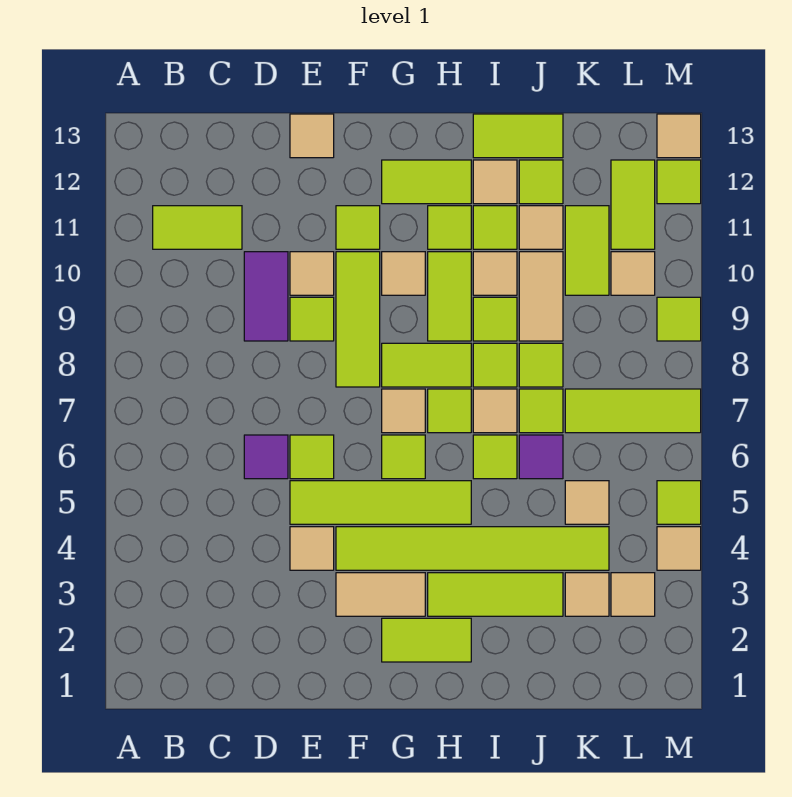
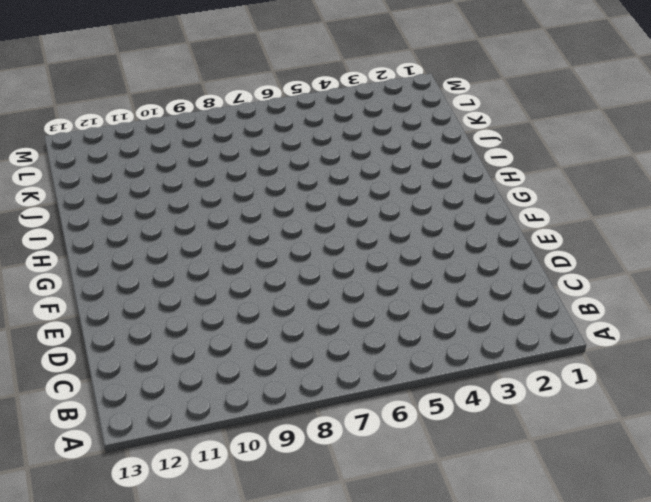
none -> lime tile B11:C11 level 1
none -> purple tile D6 level 1
none -> purple tile D9:D10 level 1
none -> tan tile E4 level 1

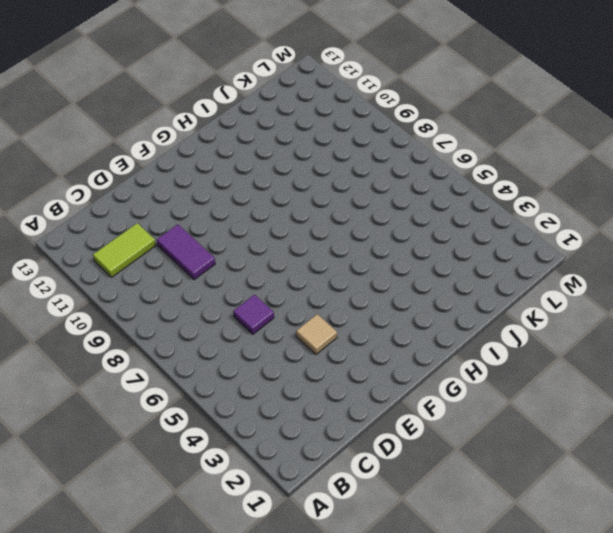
none -> lime tile E5:H5 level 1
none -> lime tile E6 level 1
none -> lime tile E9 level 1
none -> tan tile E10 level 1

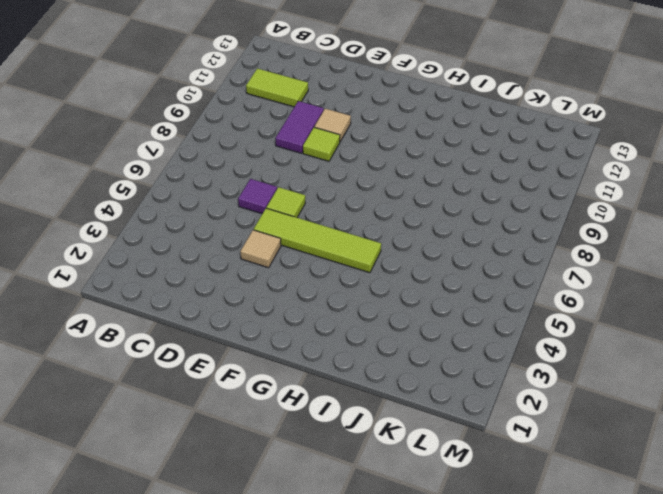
none -> tan tile E13 level 1
none -> tan tile F3:G3 level 1
none -> lime tile F4:K4 level 1
none -> lime tile F8:F10 level 1

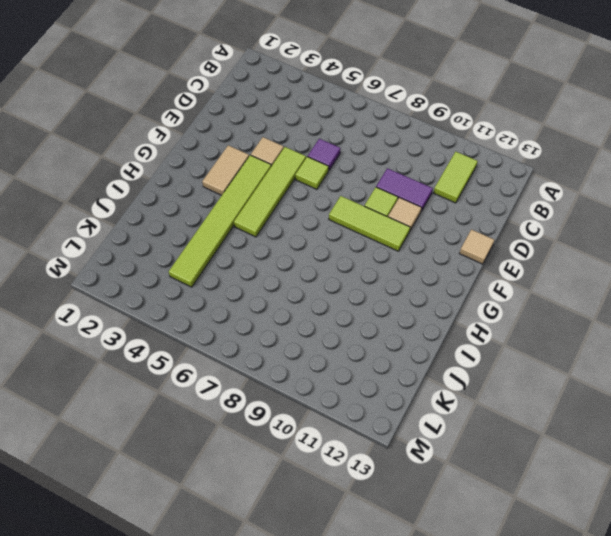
none -> lime tile F11 level 1
none -> lime tile G2:H2 level 1
none -> lime tile G6 level 1
none -> tan tile G7 level 1

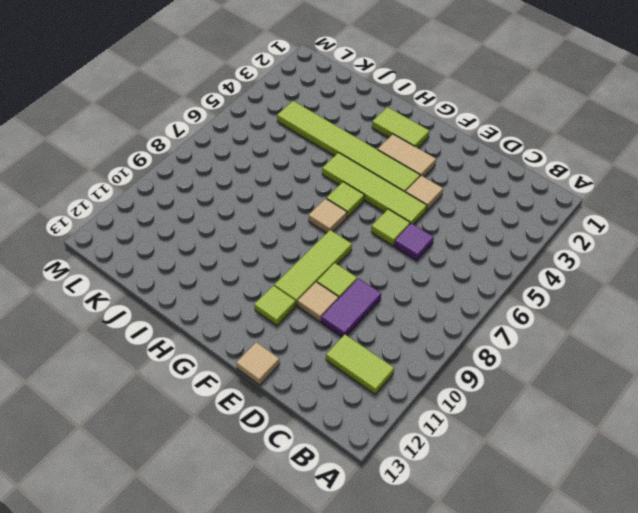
none -> lime tile G8:H8 level 1
none -> tan tile G10 level 1
none -> lime tile G12:H12 level 1
none -> lime tile H3:J3 level 1

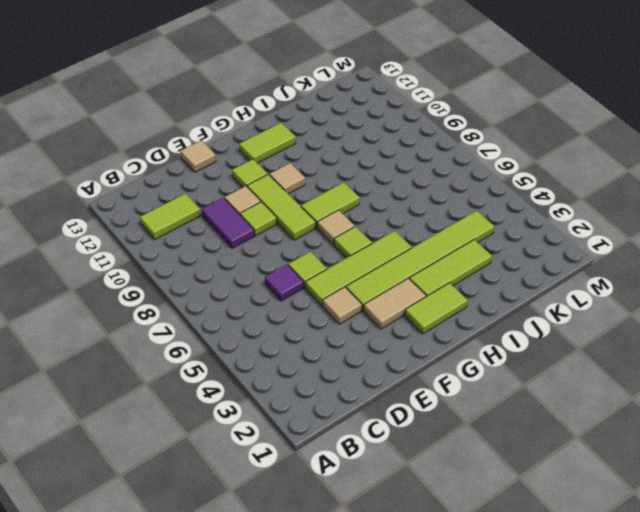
none -> lime tile H7 level 1
none -> lime tile H9:H10 level 1
none -> lime tile H11 level 1
none -> lime tile I6 level 1

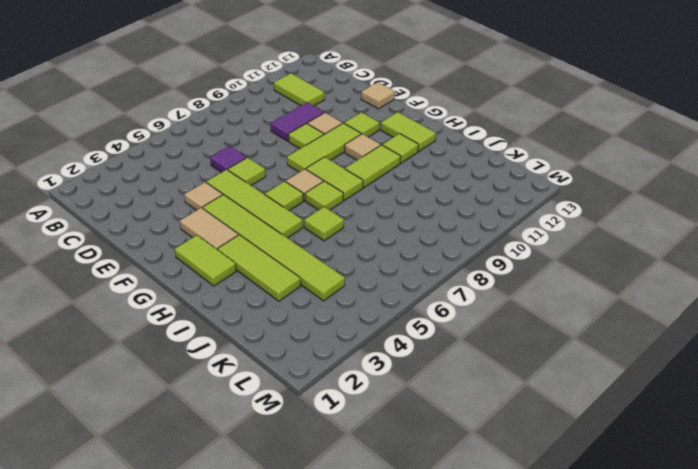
none -> tan tile I7 level 1
none -> lime tile I8 level 1
none -> lime tile I9 level 1
none -> tan tile I10 level 1

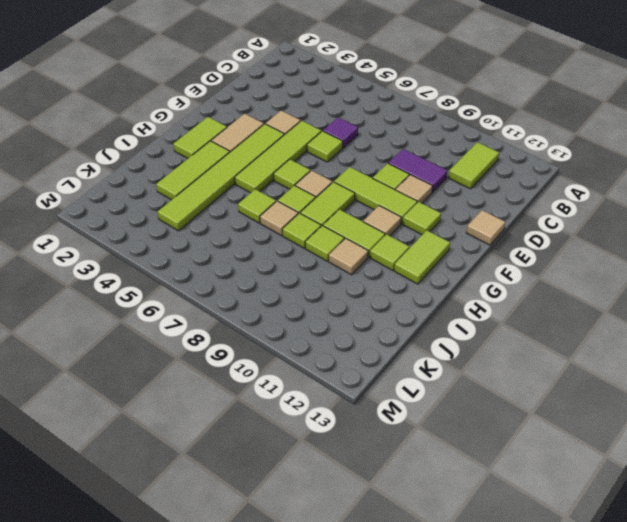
none -> lime tile I11 level 1
none -> tan tile I12 level 1
none -> lime tile I13:J13 level 1
none -> purple tile J6 level 1

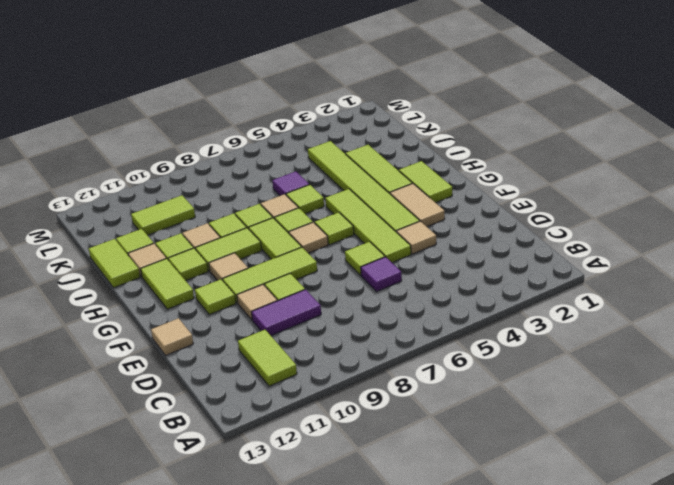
none -> lime tile J7 level 1
none -> lime tile J8 level 1
none -> tan tile J9:J10 level 1
none -> tan tile J11 level 1

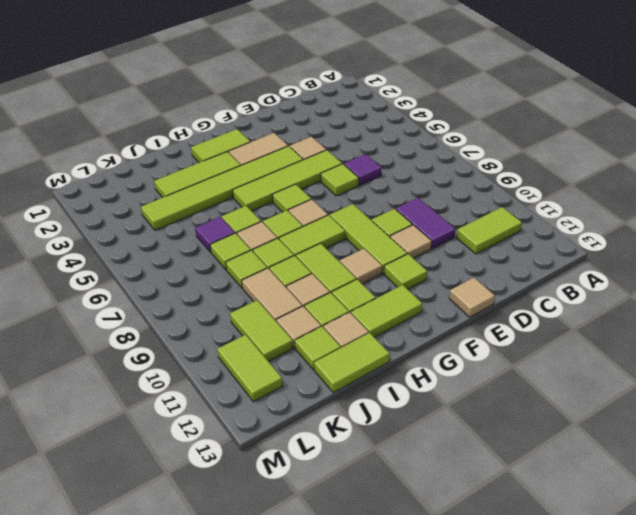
none -> tan tile K3 level 1
none -> tan tile K5 level 1
none -> lime tile K7:M7 level 1
none -> tan tile L3 level 1

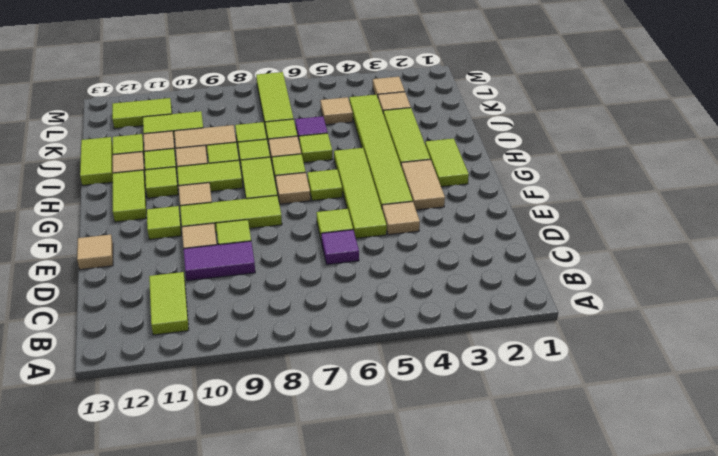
none -> tan tile L10 level 1
none -> tan tile M4 level 1
none -> lime tile M5 level 1
none -> lime tile M9 level 1

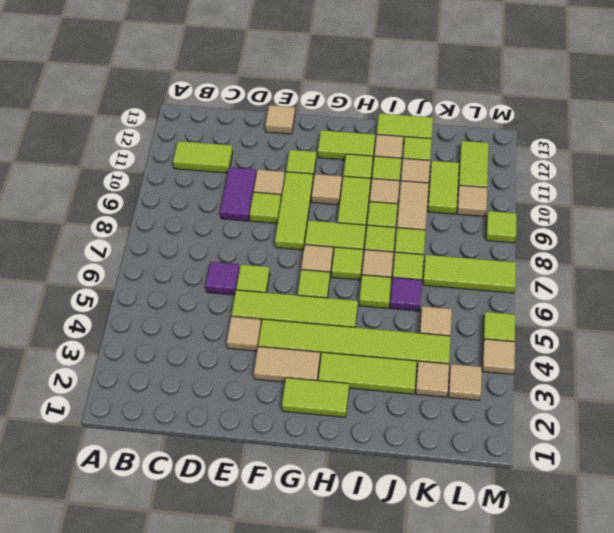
none -> lime tile M12 level 1
none -> tan tile M13 level 1

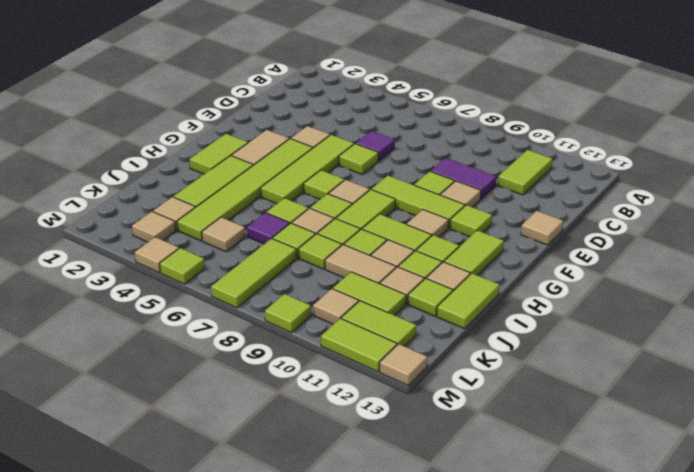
lime tile M11:M12 level 1 -> lime tile M12 level 1

